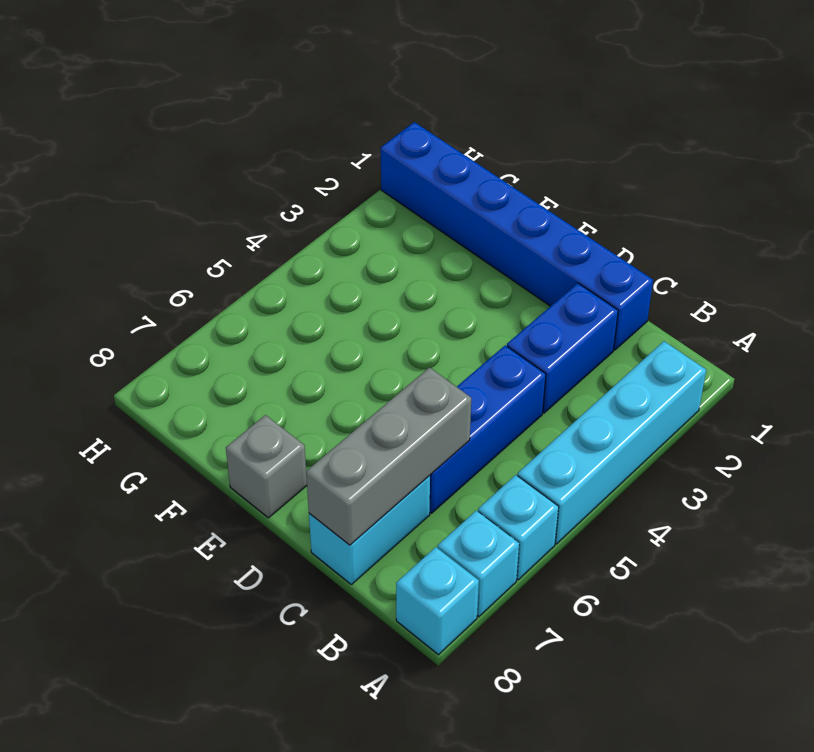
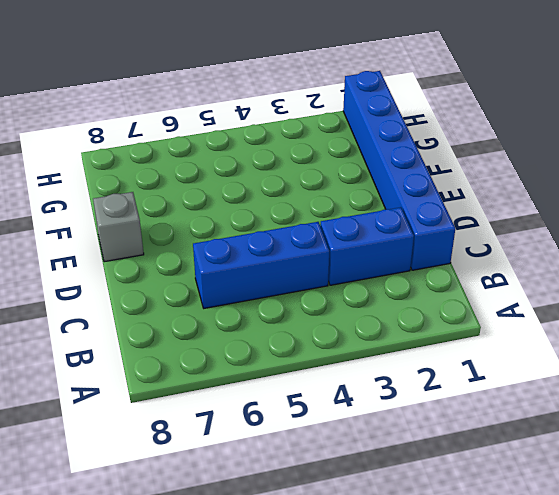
none -> cyan brick A2:A5 level 1
none -> cyan brick A6 level 1

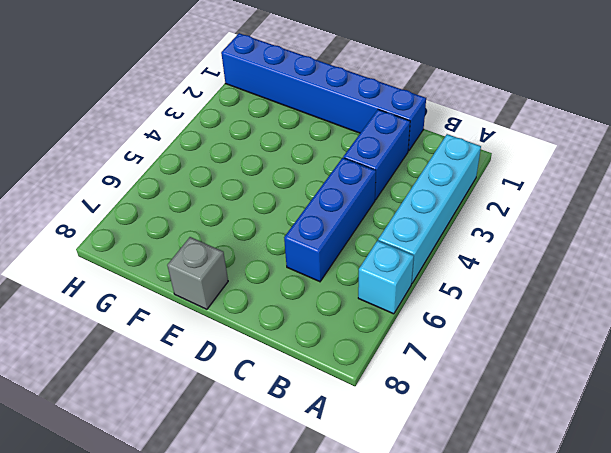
none -> cyan brick A7 level 1
none -> cyan brick A8 level 1

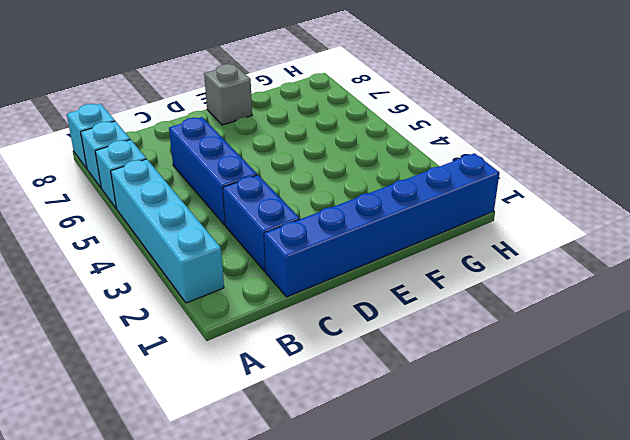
none -> cyan brick C7:C8 level 1
none -> grey brick C6:C8 level 2

